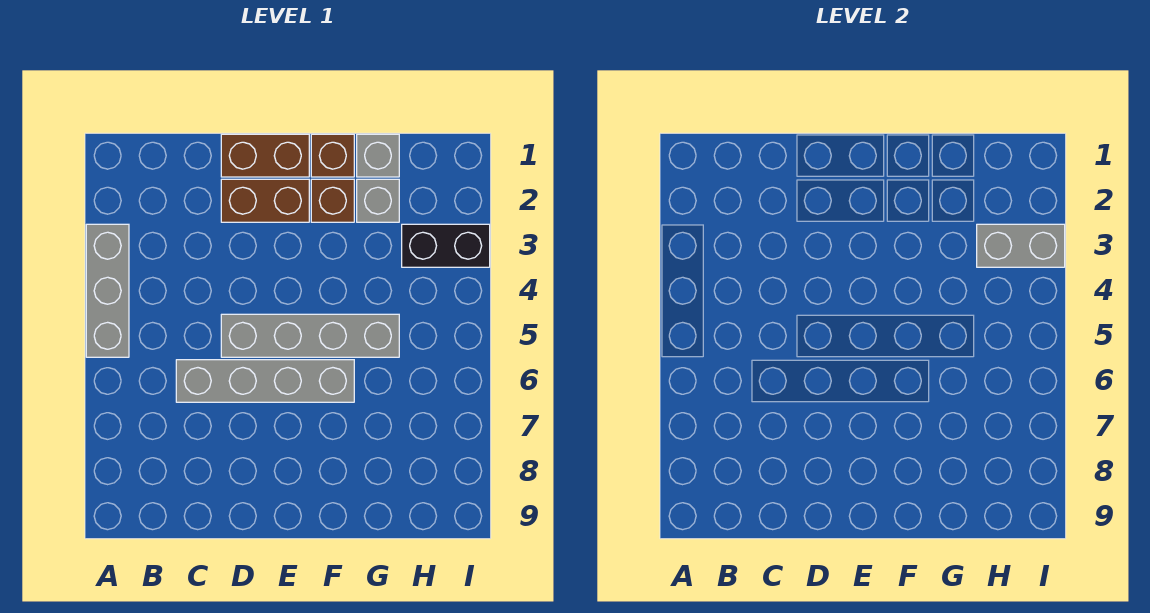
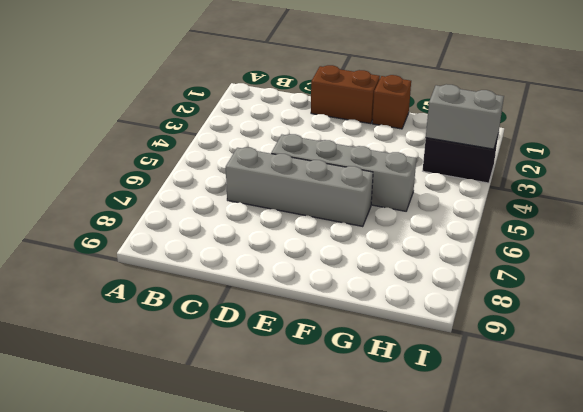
none -> grey brick A3:A5 level 1
none -> brown brick D2:E2 level 1

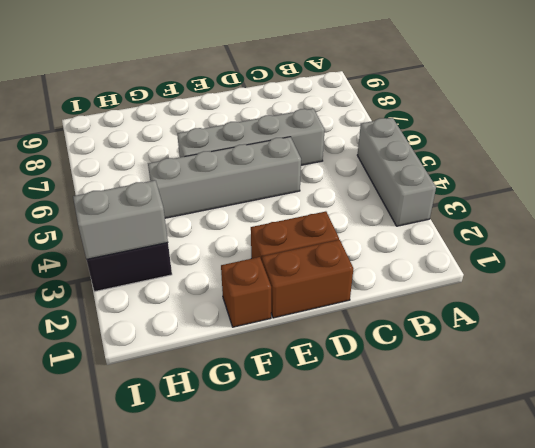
none -> brown brick F2 level 1
none -> grey brick G1 level 1

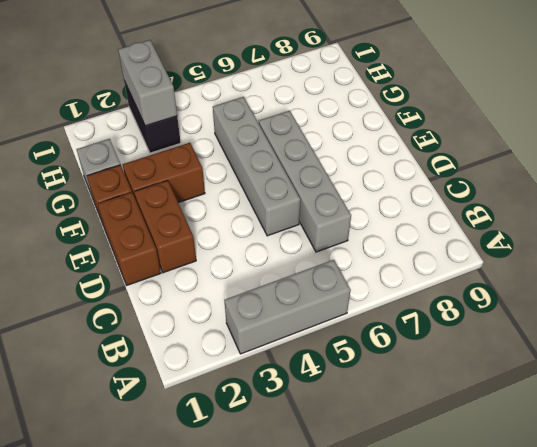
brown brick F2:F3 level 1 -> brown brick F2 level 1
none -> grey brick G2 level 1

